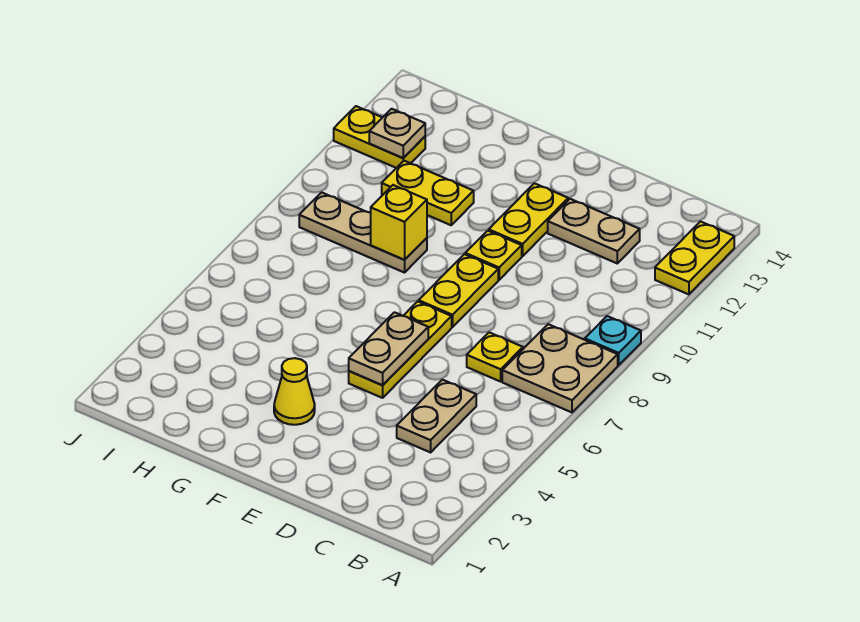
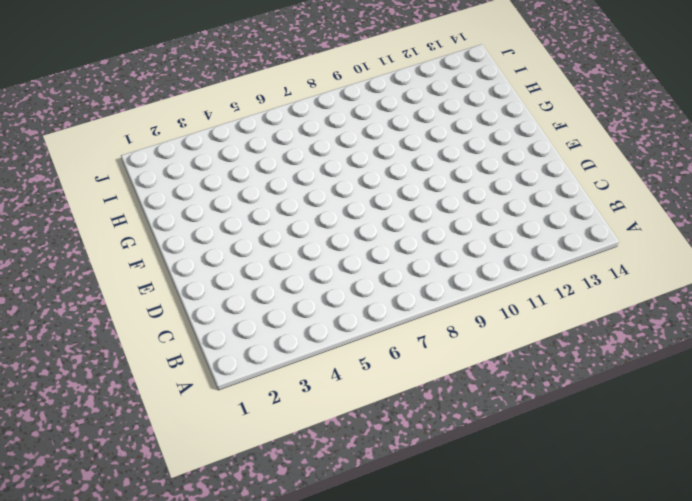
none -> tan plate A7:B8 level 1
none -> cyan plate A9 level 1
none -> yellow plate A12:A13 level 1

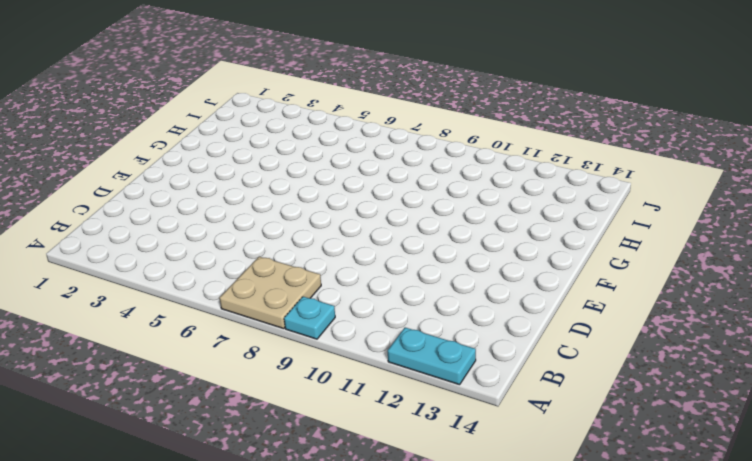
cyan plate A12:A13 level 1 -> yellow plate A12:A13 level 1
none -> tan plate C4:C5 level 1
none -> yellow plate C7 level 1
none -> tan plate C12:D12 level 1

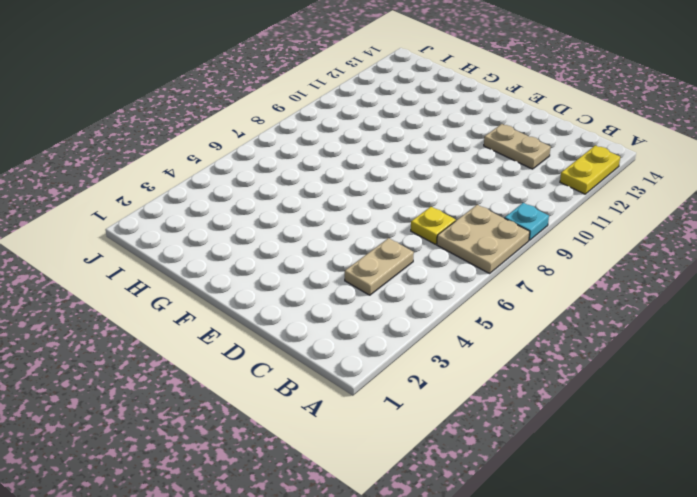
none -> yellow plate E5:E7 level 1
none -> yellow plate E8:E9 level 1
none -> yellow plate E10 level 1

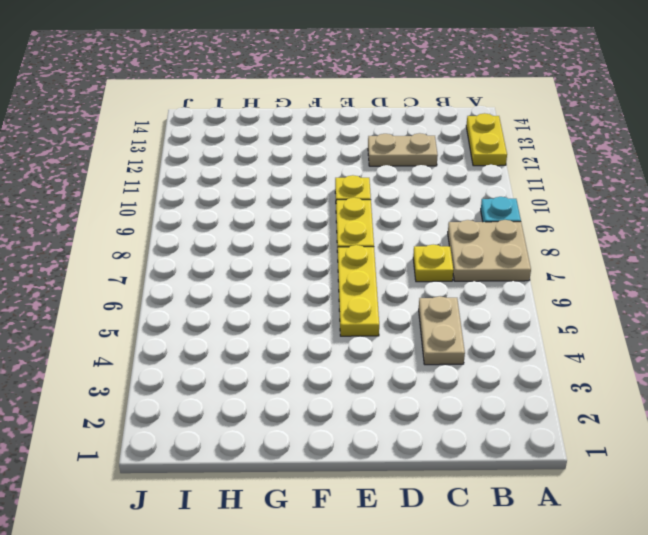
none -> yellow plate E11:E12 level 1
none -> yellow cone F3 level 1
none -> tan plate G9:I9 level 1

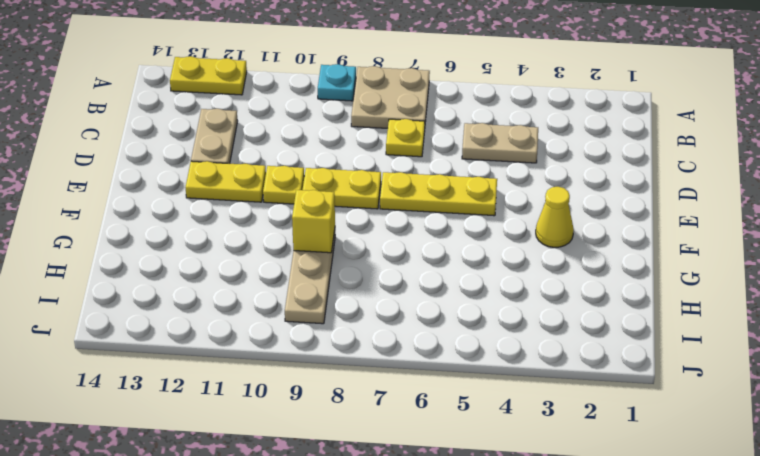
none -> yellow plate G11:H11 level 1
none -> yellow plate I12:J12 level 1
none -> tan plate E5:E6 level 2

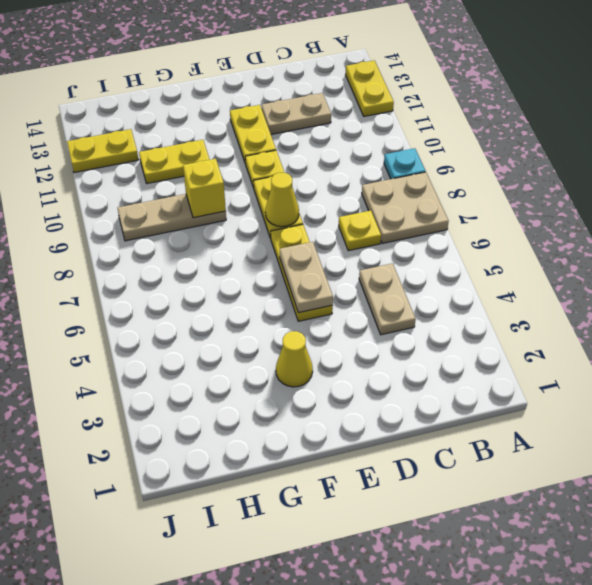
yellow cone E8 level 2 -> none
none -> tan plate I12 level 2

